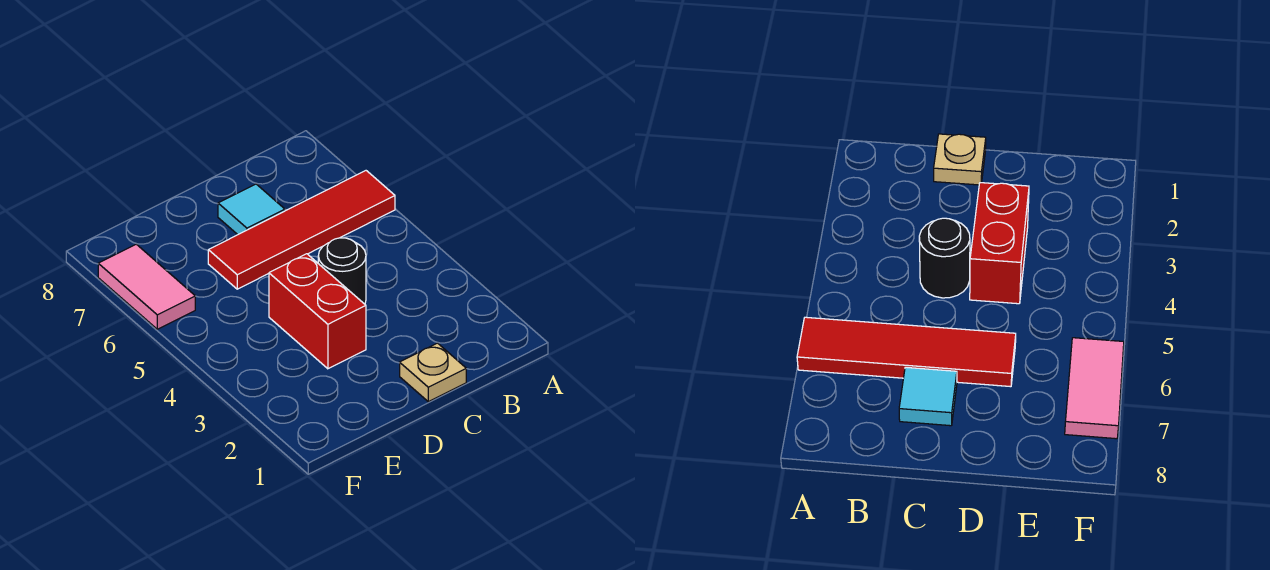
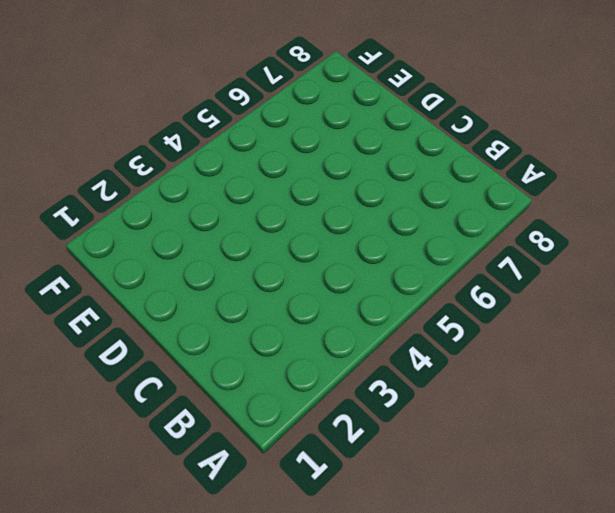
none -> red tile A6:D6 level 1
none -> tan plate C1 level 1

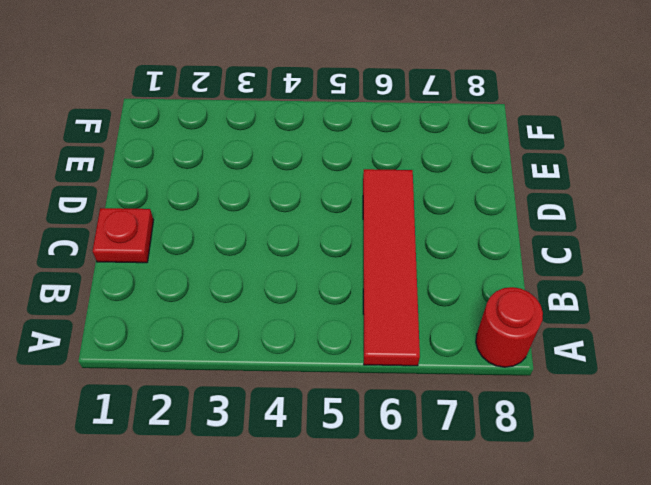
red round brick A8 level 1 -> none
red plate C1 level 1 -> tan plate C1 level 1
none -> black round brick C4 level 1
none -> cyan tile C7 level 1

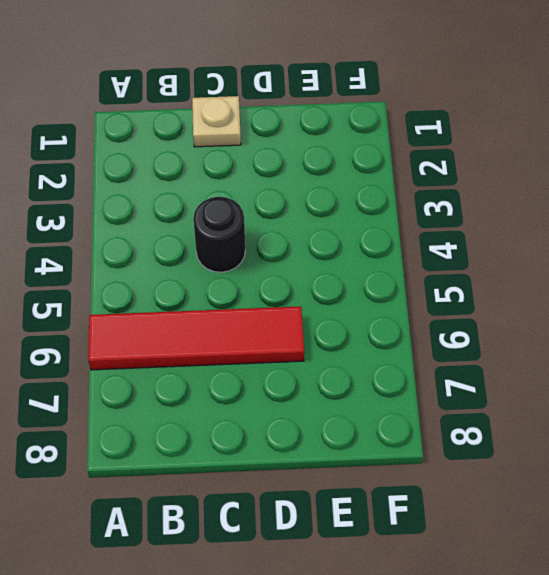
none -> cyan tile C7 level 1
none -> red brick D3:D4 level 1

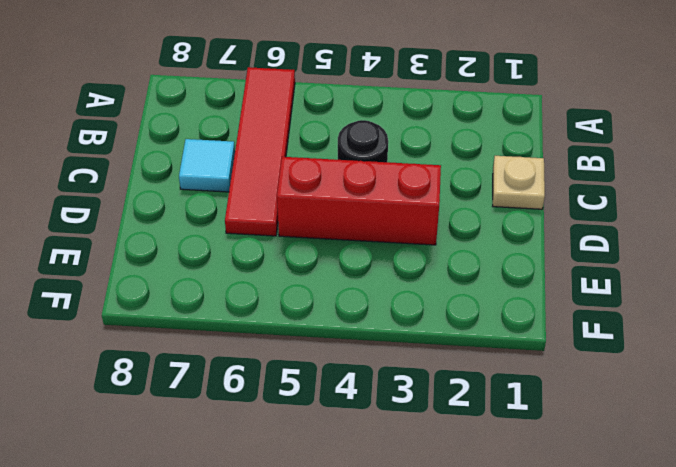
red brick D3:D5 level 1 -> red brick D3:D4 level 1
none -> pink tile F6:F7 level 1

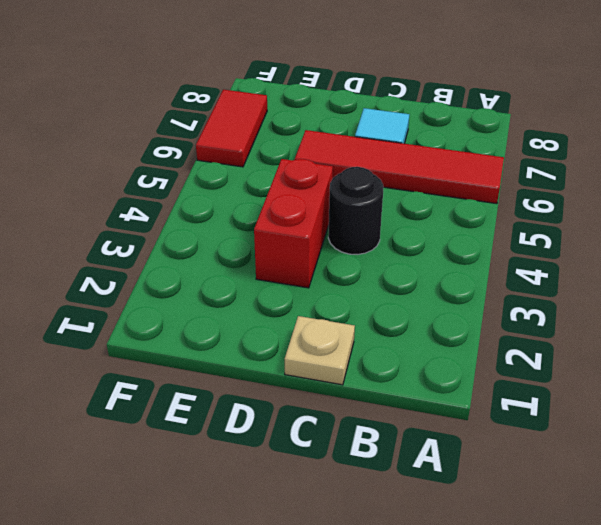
red tile F6:F7 level 1 -> pink tile F6:F7 level 1

